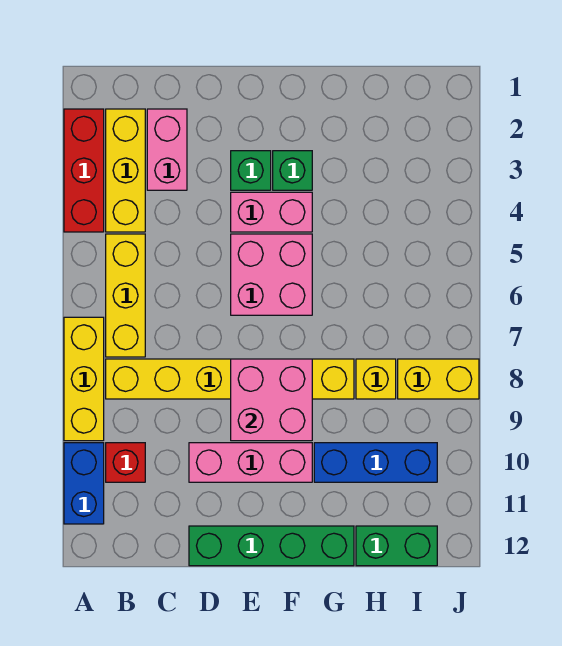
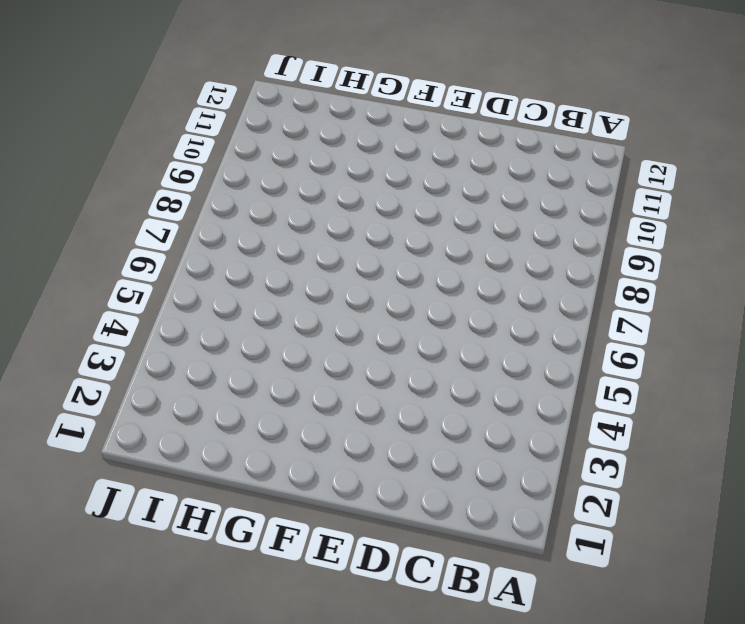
none -> red brick A2:A4 level 1
none -> yellow brick A7:A9 level 1
none -> blue brick A10:A11 level 1

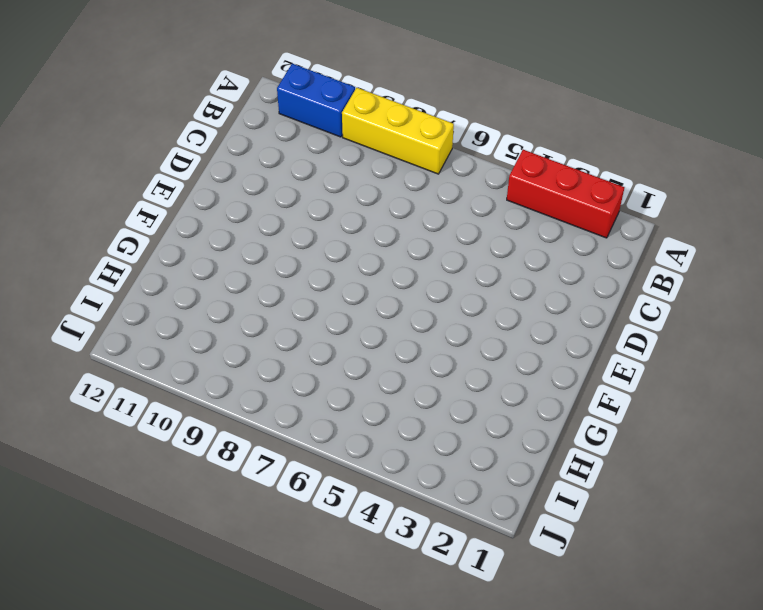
none -> yellow brick B2:B4 level 1
none -> yellow brick B5:B7 level 1
none -> yellow brick B8:G8 level 1

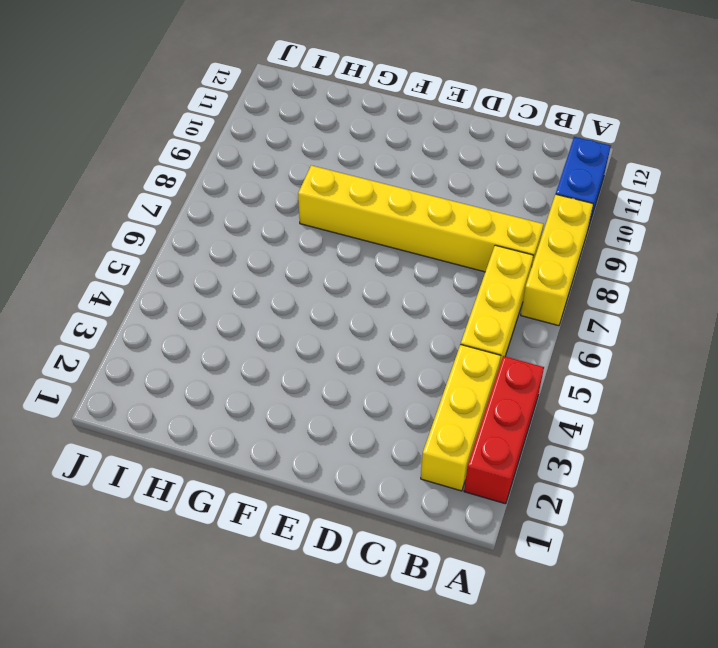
none -> red brick B10 level 1
none -> pink brick C2:C3 level 1
none -> pink brick D10:F10 level 1

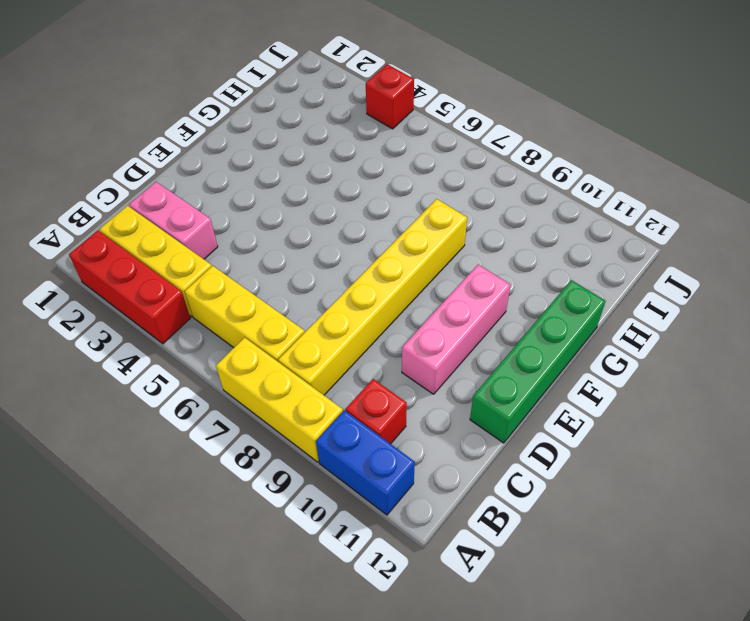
red brick J4 level 1 -> none
none -> green brick E3 level 1
none -> pink brick E4:F4 level 1
none -> pink brick E5:F6 level 1

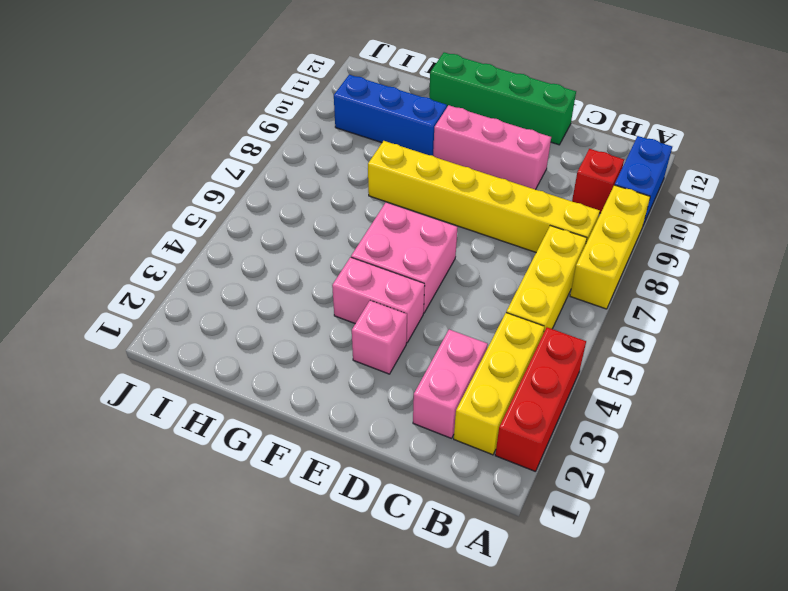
pink brick E3 level 1 -> green brick E3 level 1
none -> green brick F3 level 1
none -> yellow brick H8 level 1
none -> green brick H12:I12 level 1

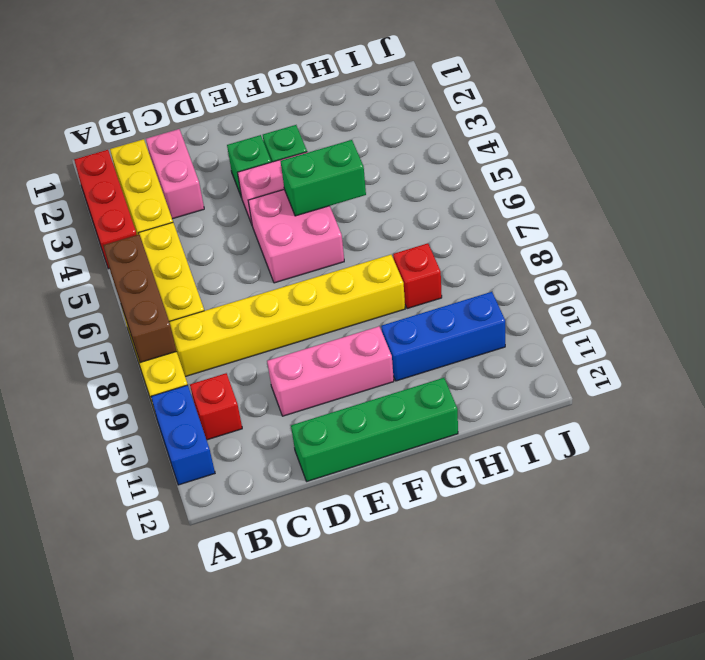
brown brick A6:A8 level 2 -> none
green brick F5:G5 level 2 -> green brick H12:I12 level 1
red brick H8 level 1 -> yellow brick H8 level 1
none -> yellow brick I8:J8 level 1
none -> pink brick E8:F9 level 2

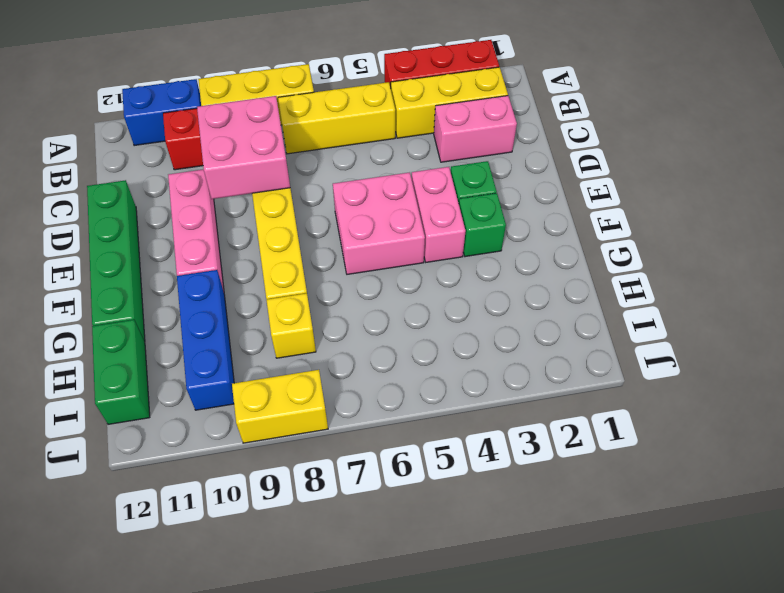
pink brick C8:D9 level 2 -> pink brick E8:F9 level 2
yellow brick J8:J9 level 1 -> yellow brick I8:J8 level 1

